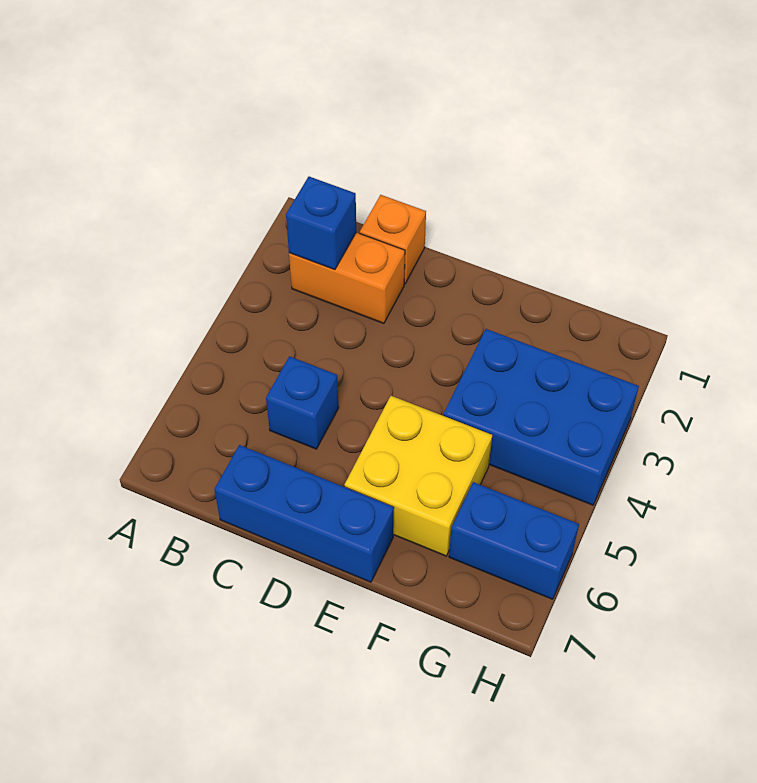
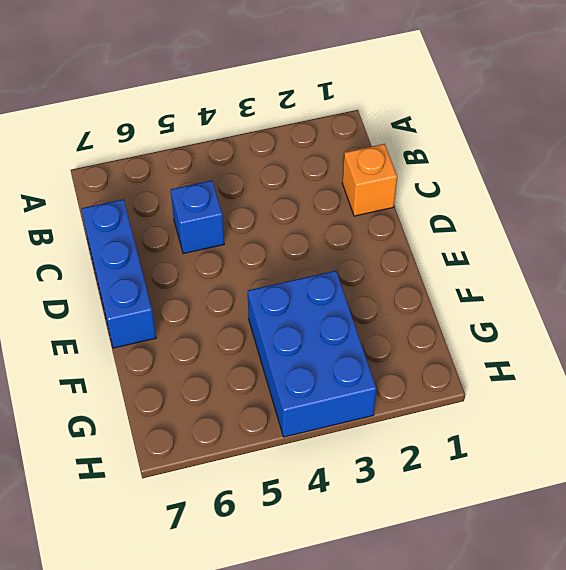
none -> orange brick B2:C2 level 1
none -> yellow brick E5:F6 level 1

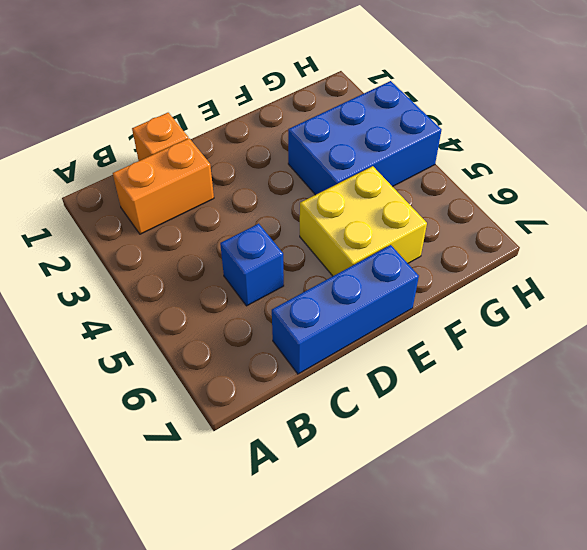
none -> blue brick G6:H6 level 1
none -> blue brick B2 level 2

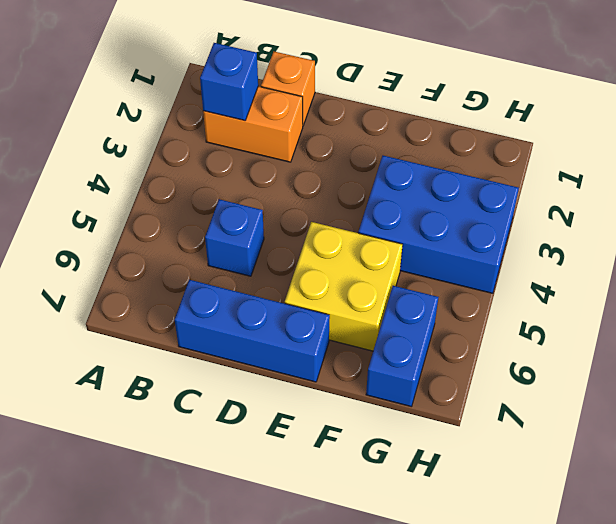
blue brick G6:G7 level 1 -> blue brick G6:H6 level 1

